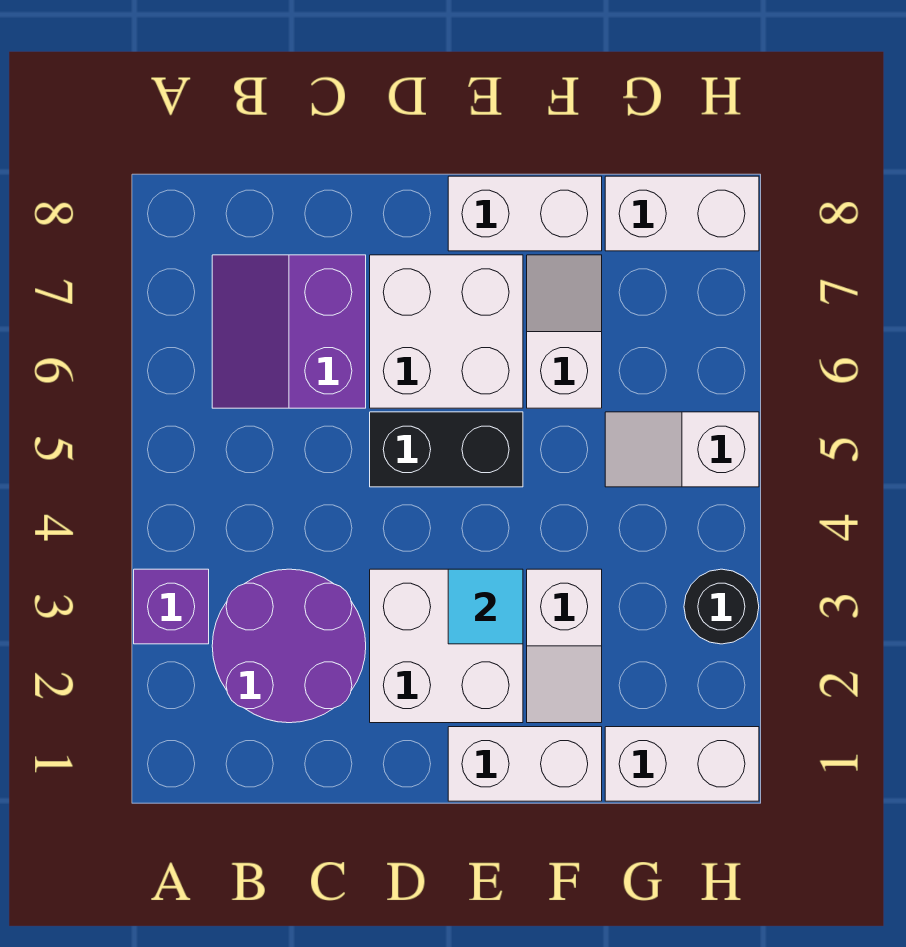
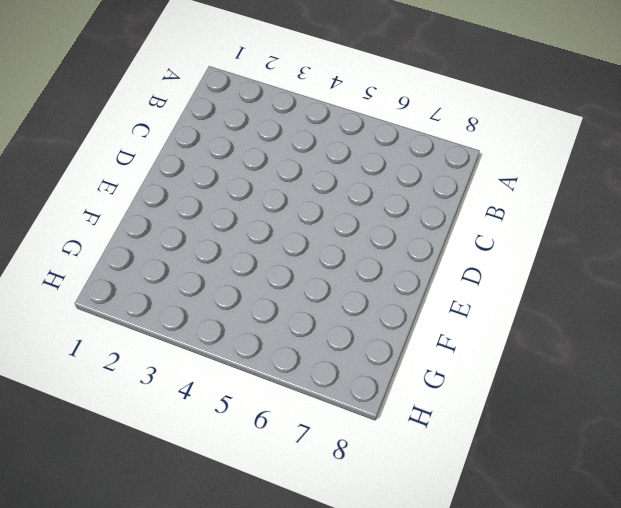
none -> purple brick A3 level 1
none -> purple round brick B2:C3 level 1
none -> purple slope B6:C7 level 1 top C

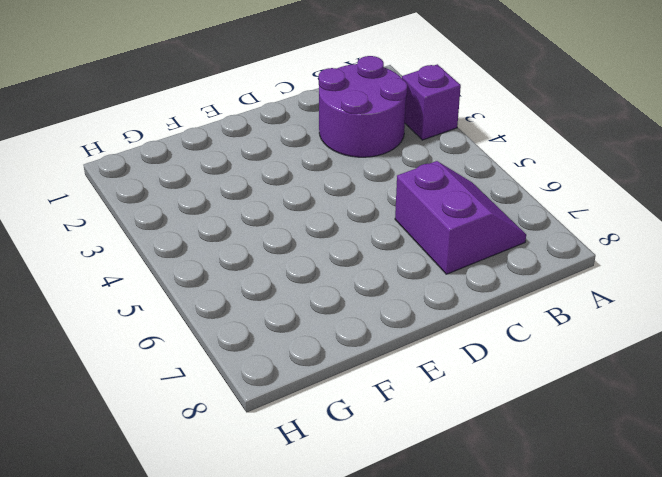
none -> white brick D2:E3 level 1
none -> black brick D5:E5 level 1
none -> white brick D6:E7 level 1

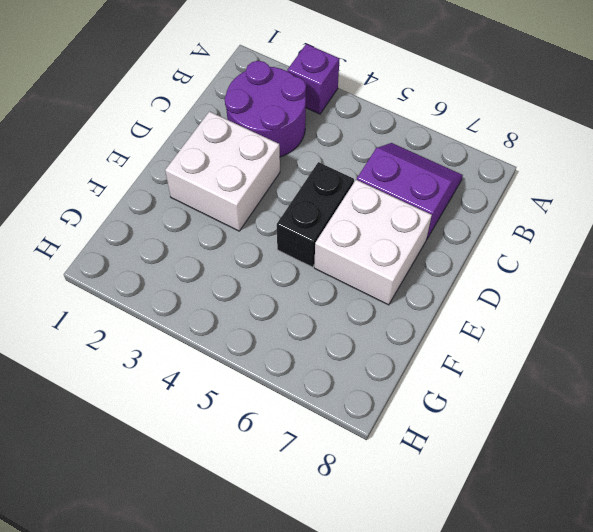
none -> white brick E1:F1 level 1
none -> white brick E8:F8 level 1
none -> white slope F2:F3 level 1 top 3

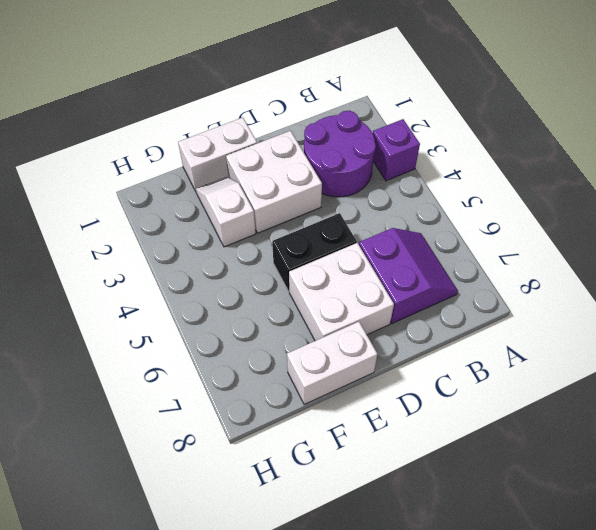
none -> white slope F6:F7 level 1 top 6
none -> white brick G1:H1 level 1
none -> white slope G5:H5 level 1 top H

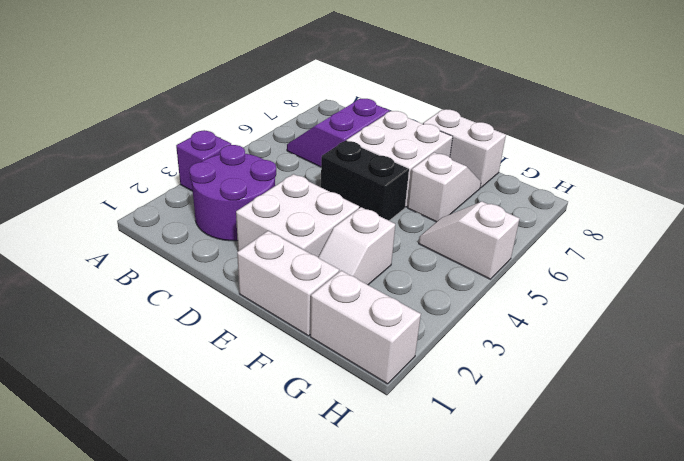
none -> white brick G8:H8 level 1
none -> black round brick H3 level 1
none -> cyan tile E3 level 2

